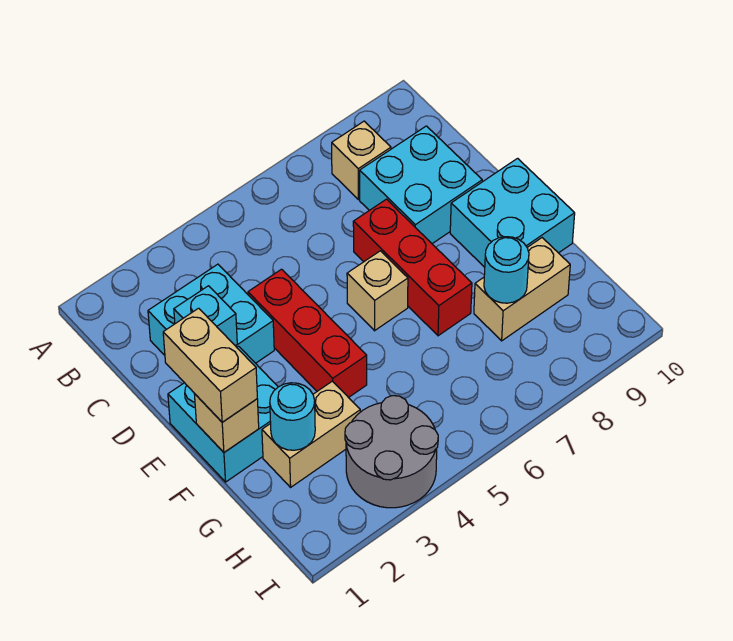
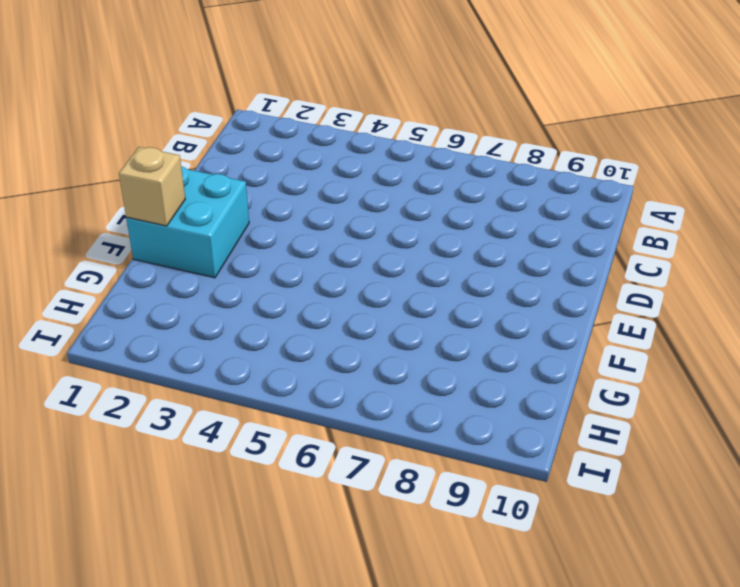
none -> tan brick B8 level 1
none -> cyan brick C2:D3 level 1
none -> cyan brick C8:D9 level 1

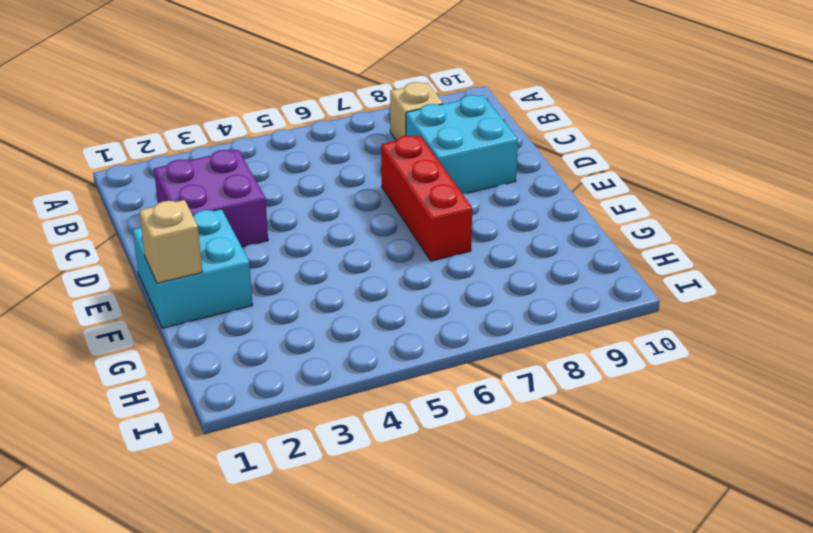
purple brick C2:D3 level 1 -> cyan brick C2:D3 level 1
none -> red brick D4:F4 level 1
none -> tan brick E6 level 1
none -> cyan brick E9:F10 level 1

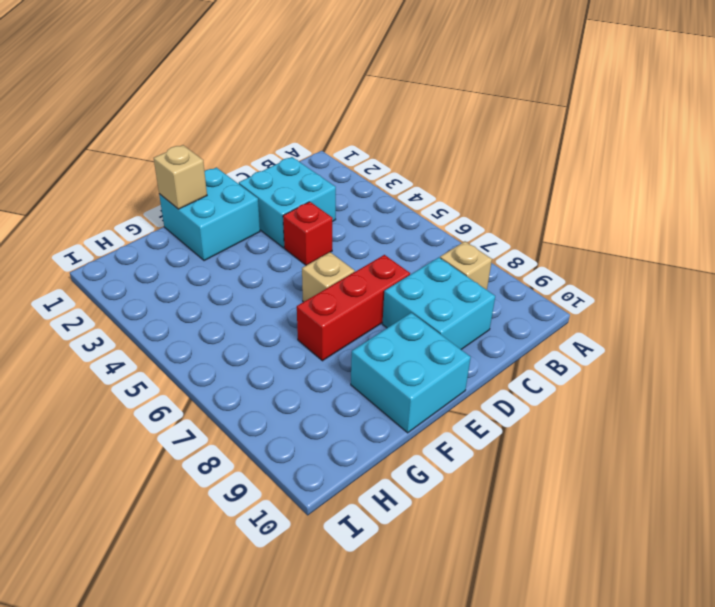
red brick D4 level 1 -> red brick D4:F4 level 1
none -> tan brick G2:G3 level 1
none -> tan brick G8:G9 level 1
none -> grey round brick H3:I4 level 1

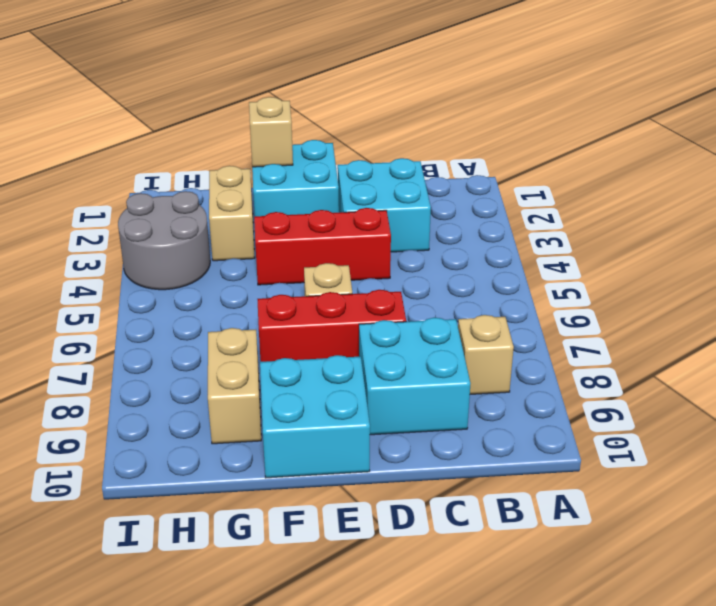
none -> cyan brick D2 level 2
none -> cyan round brick G2 level 2
none -> cyan round brick G8 level 2

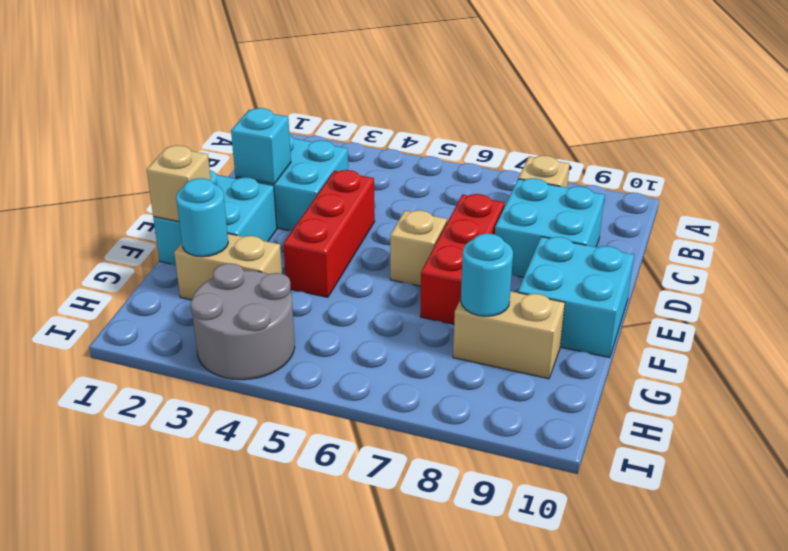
none -> tan brick E1:F1 level 3

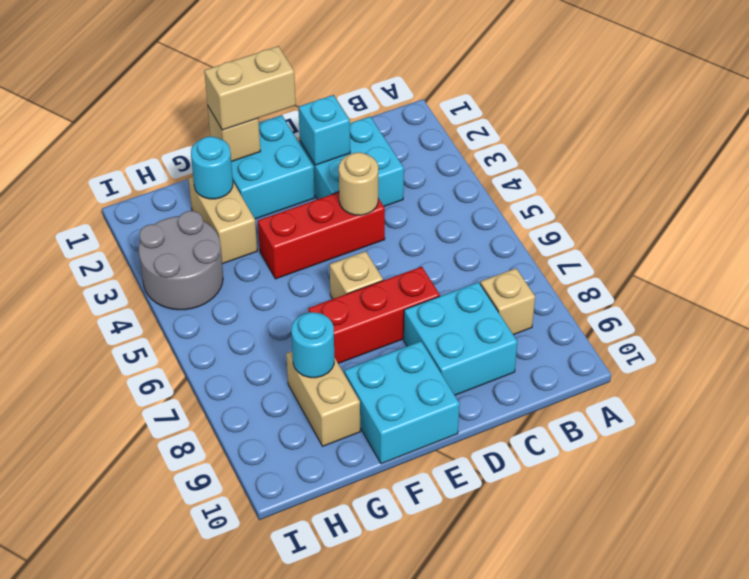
tan round brick D4 level 2 -> none

